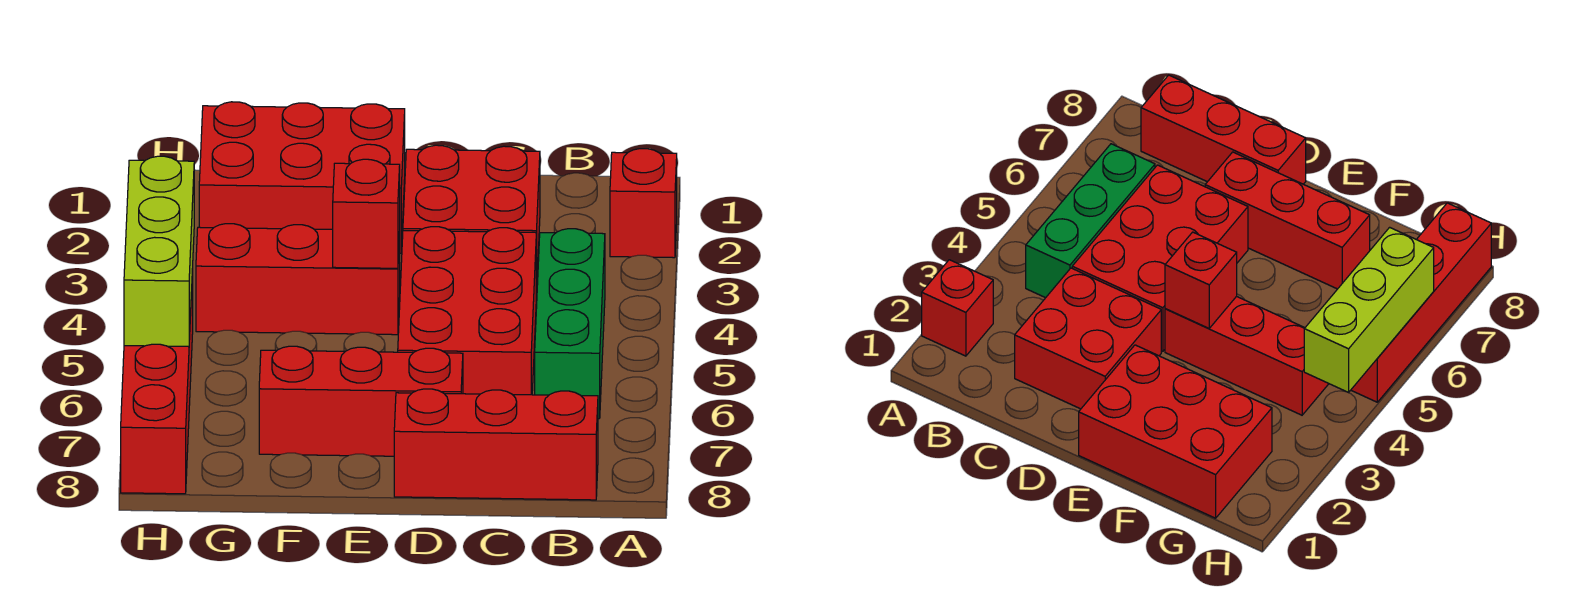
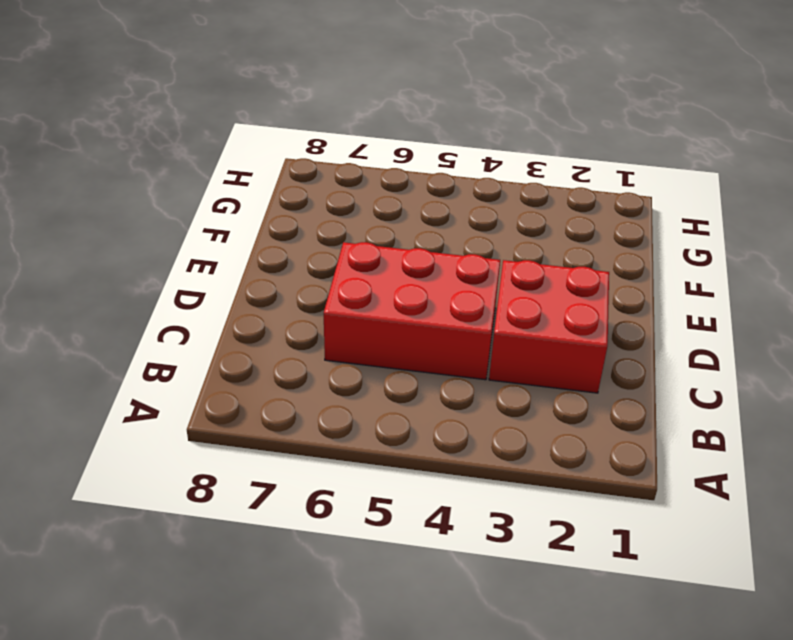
none -> red brick A2 level 1
none -> green brick B4:B6 level 1

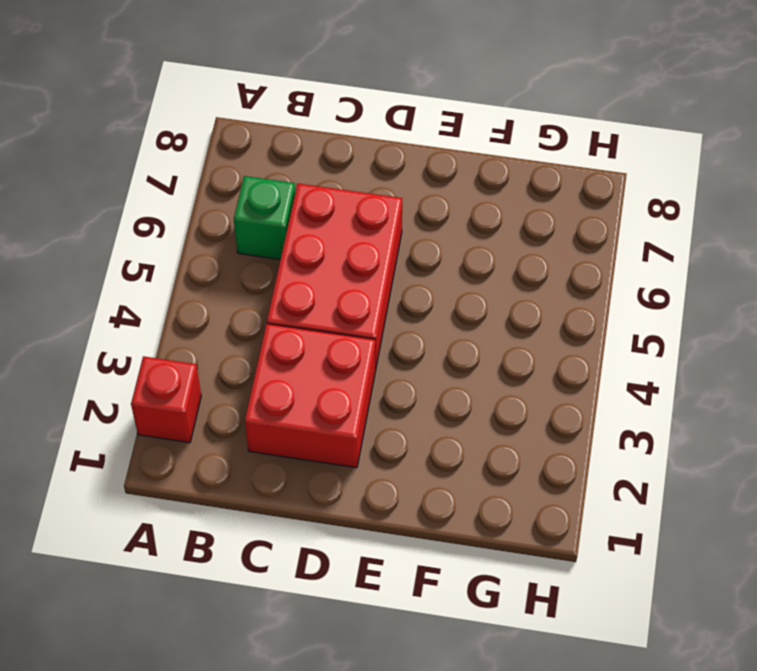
green brick B6 level 1 -> green brick B4:B6 level 1
none -> red brick B8:D8 level 1
none -> red brick D7:F7 level 1

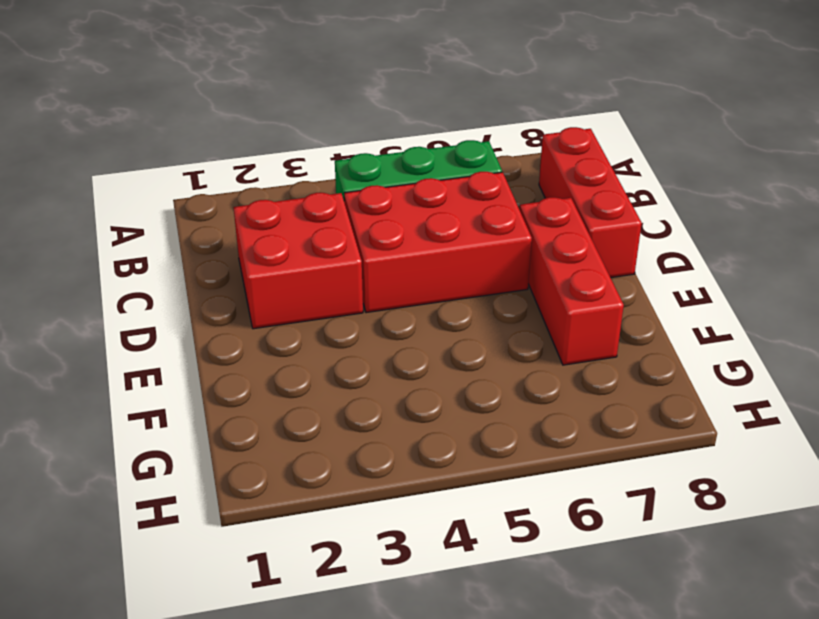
none -> red brick A2 level 1
none -> red brick E1:G2 level 1

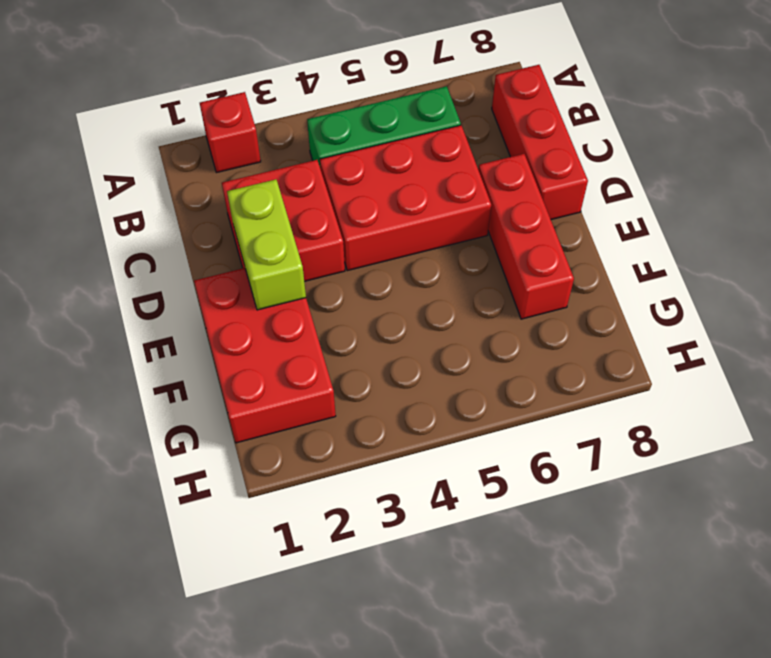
lime brick D2:E2 level 2 -> none
none -> red brick E4:G4 level 1
none -> red brick H5:H8 level 1

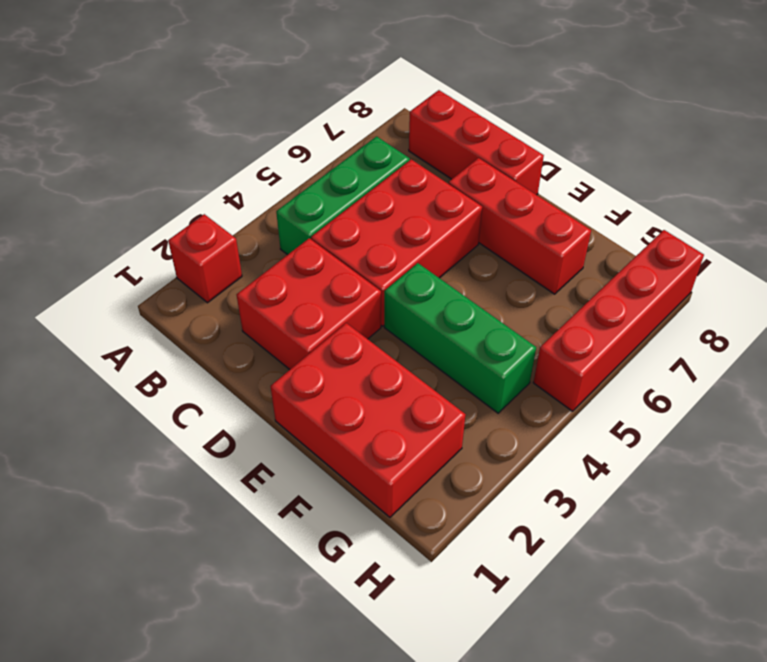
green brick E4:G4 level 1 -> red brick E4:G4 level 1
none -> red brick E4 level 2
none -> lime brick H4:H6 level 2

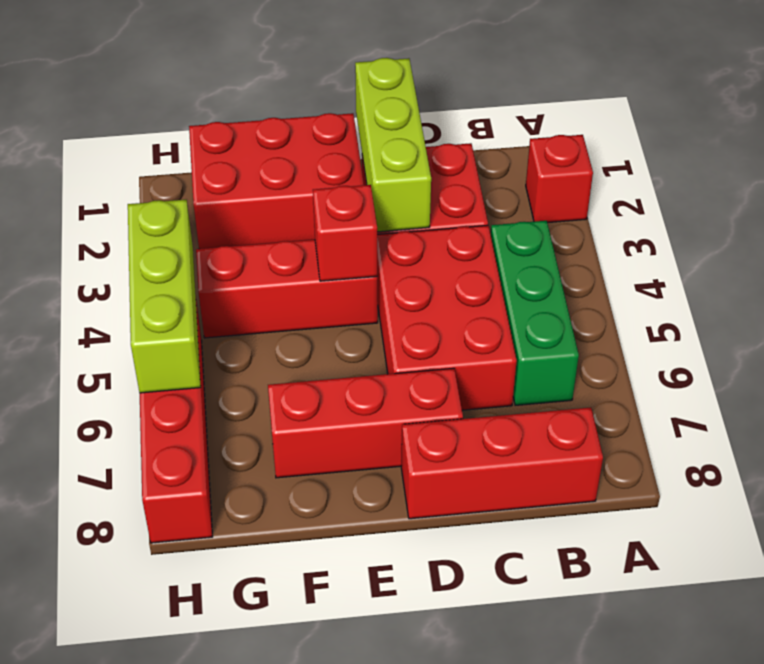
lime brick D1:D3 level 2 -> none

